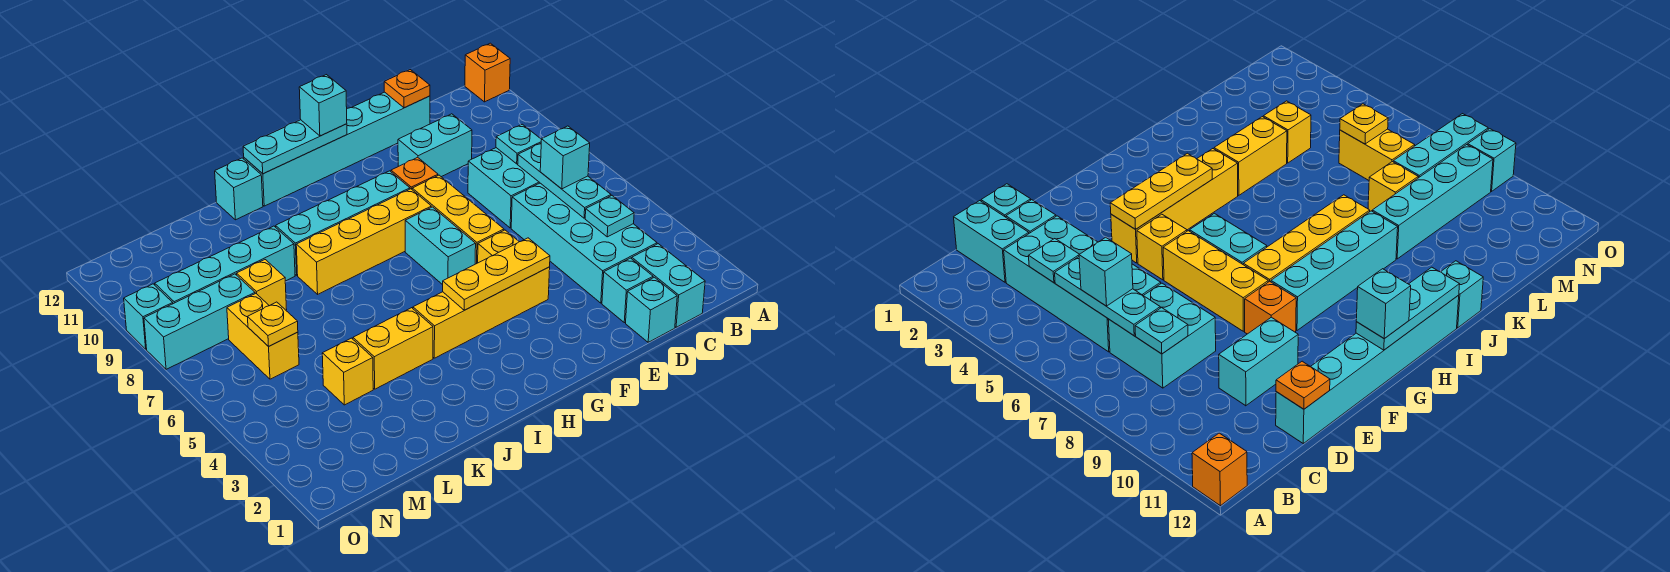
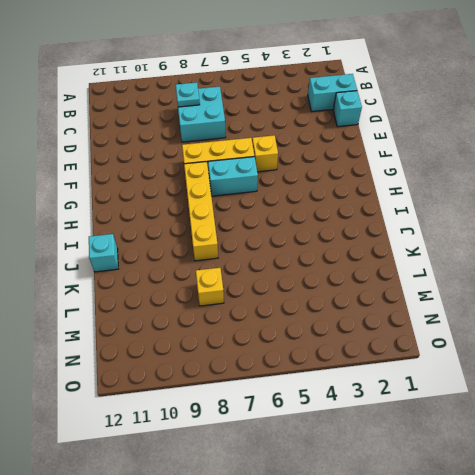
none -> orange brick A12 level 1
none -> cyan brick C3:D6 level 1
none -> cyan brick D2 level 1
none -> cyan brick D10:E10 level 1

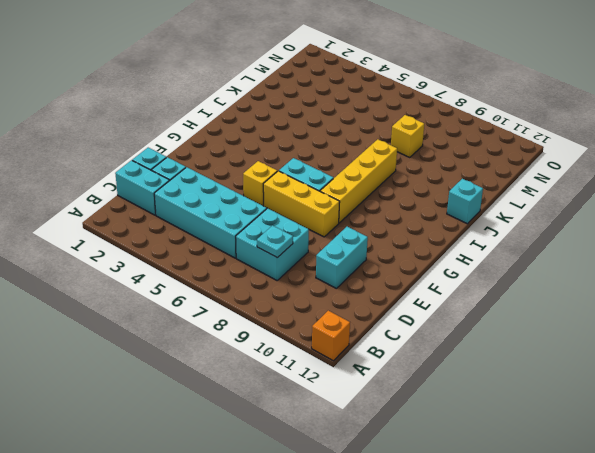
none -> cyan brick D12:I12 level 1
none -> yellow brick F4:I4 level 1
none -> orange brick F9 level 1
none -> cyan brick G9:J9 level 1

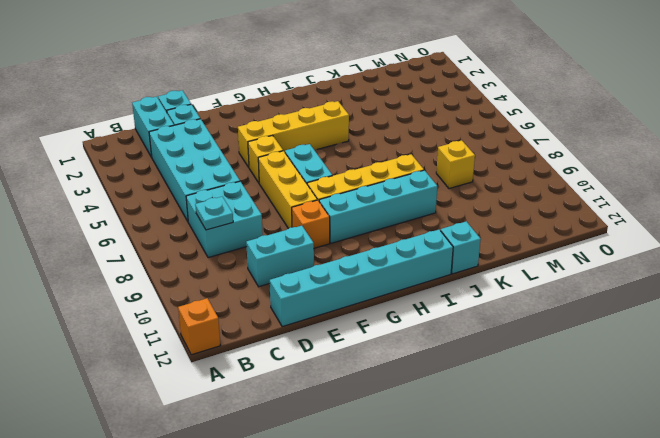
none -> yellow brick J4:K4 level 1
none -> cyan brick K9:N9 level 1
none -> yellow brick L4 level 1
none -> yellow brick M6:M7 level 1

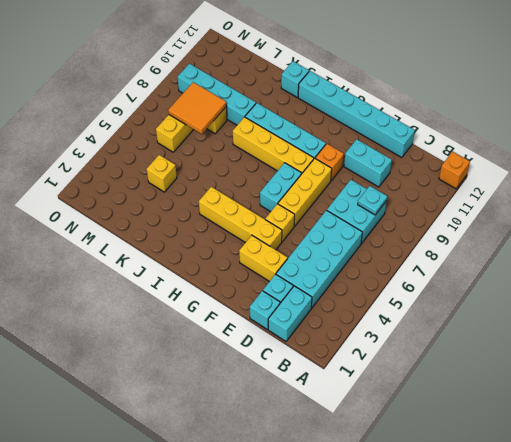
yellow brick E3:F3 level 1 -> yellow brick J4:K4 level 1
orange tile L7:M8 level 2 -> none
none -> cyan brick M8:O8 level 1
none -> cyan brick O9 level 1
none -> cyan plate C4 level 2
none -> cyan plate C5:C7 level 2

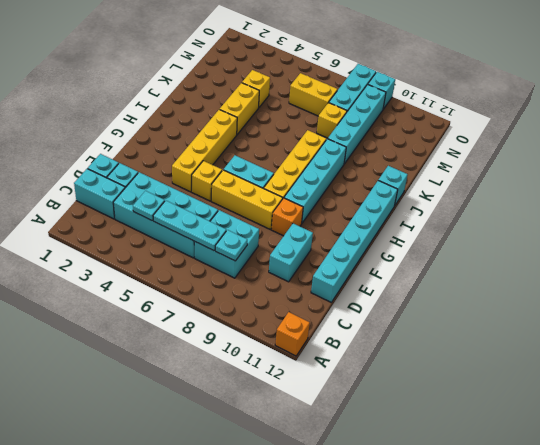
none -> orange plate D12 level 2
none -> yellow plate F4:H4 level 2
none -> cyan plate G12:I12 level 2
none -> yellow plate M6 level 2

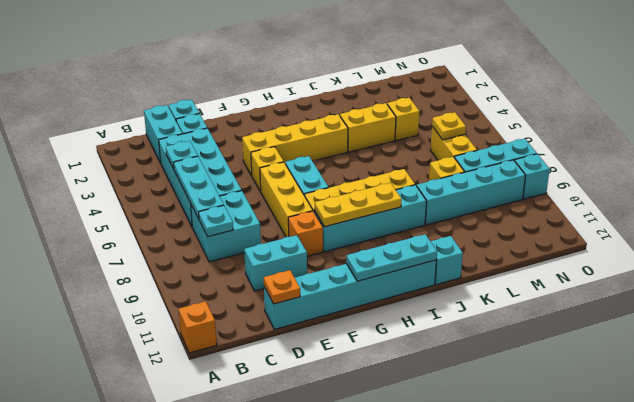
yellow plate G9:I9 level 2 -> yellow plate F4:H4 level 2
none -> cyan brick C6 level 3
none -> cyan brick G12 level 3

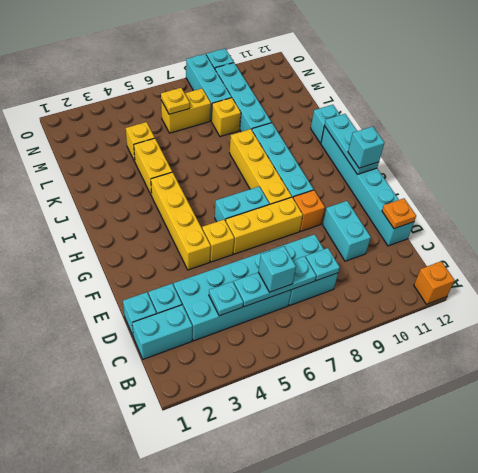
none -> yellow plate F4:H4 level 2

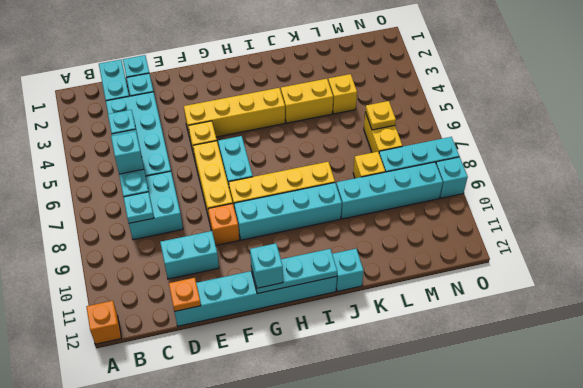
none -> yellow plate F4:H4 level 2

